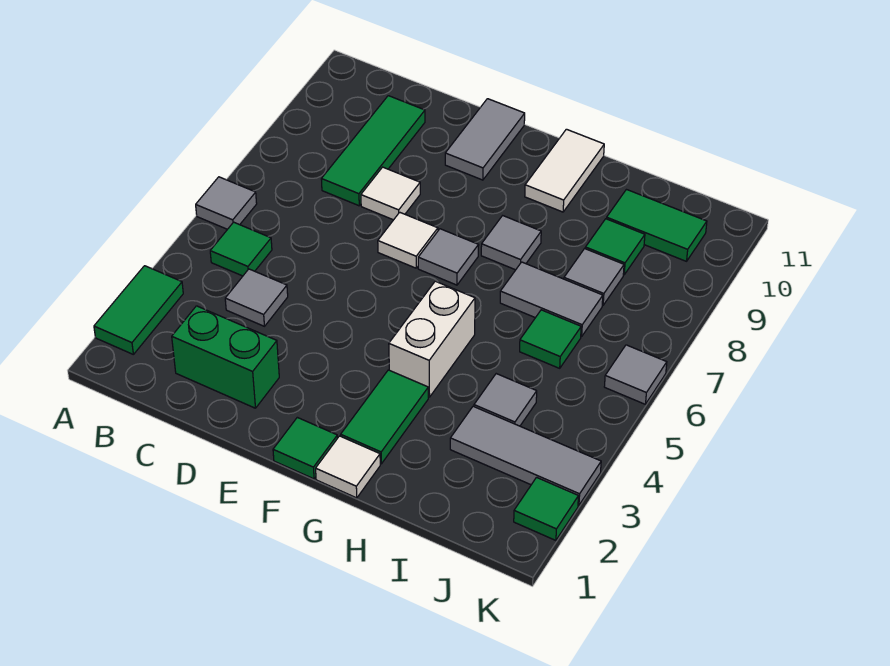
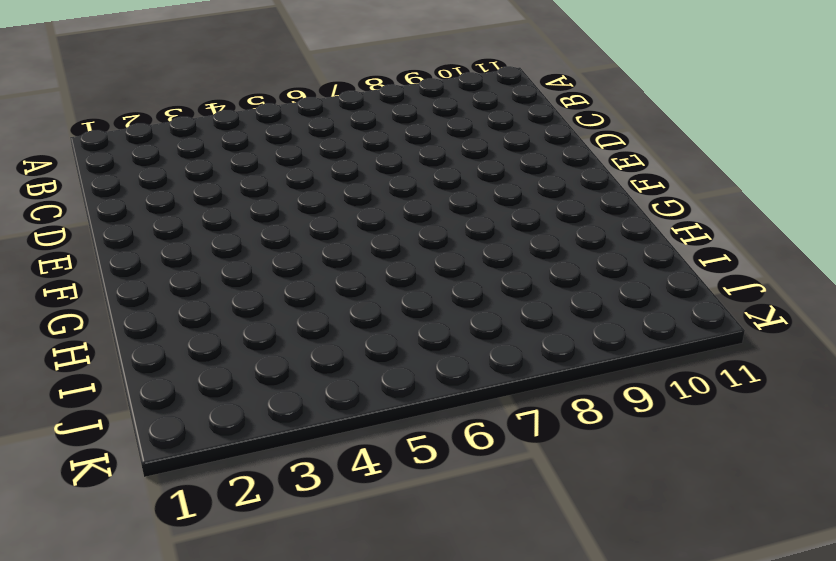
none -> green tile A2:A3 level 1
none -> grey tile A6 level 1
none -> green tile B5 level 1

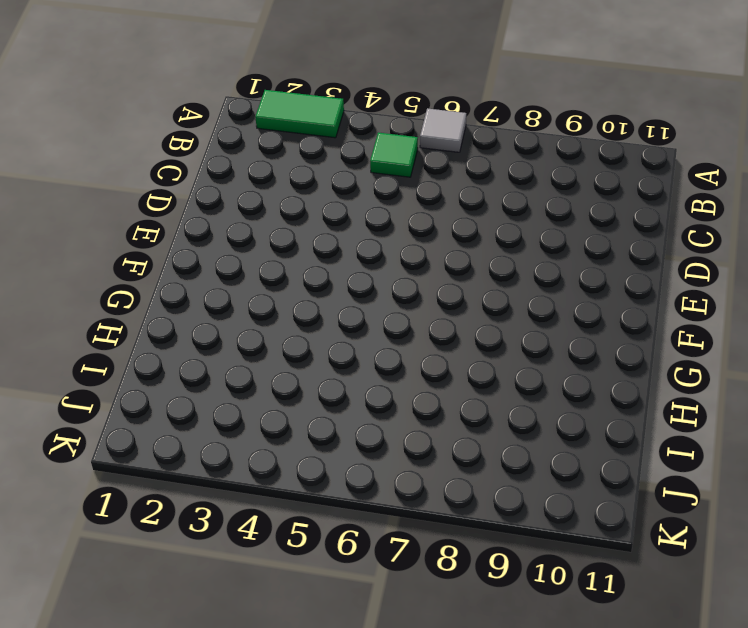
none -> green brick C2:D2 level 1
none -> grey tile C4 level 1
none -> green tile C8:C10 level 1

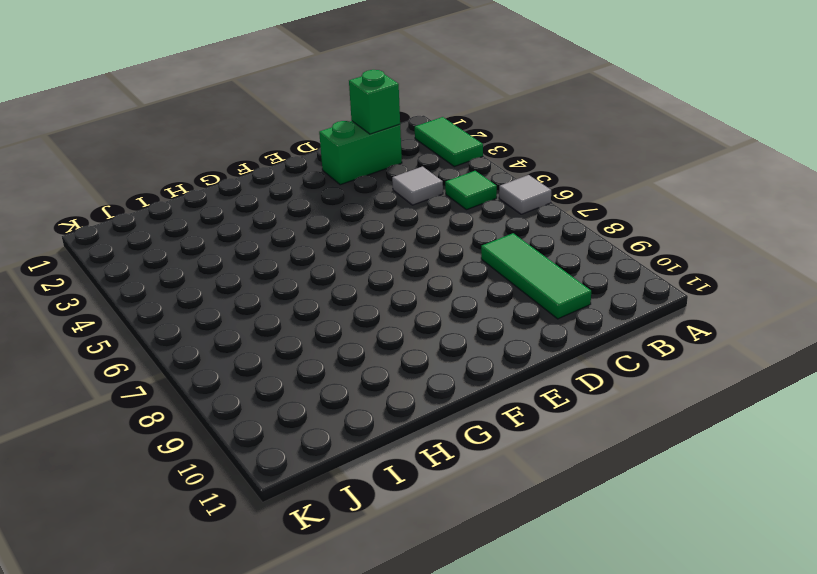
green brick C2 level 2 -> none
none -> white tile D8 level 1
none -> white tile E7 level 1
none -> grey tile E10:E11 level 1

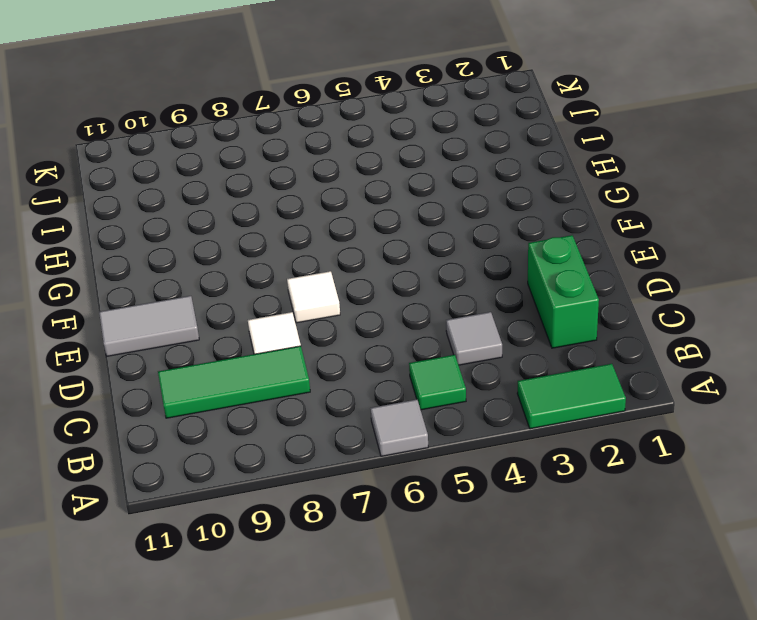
none -> green tile F1 level 1
none -> grey tile F7 level 1
none -> white tile G1 level 1

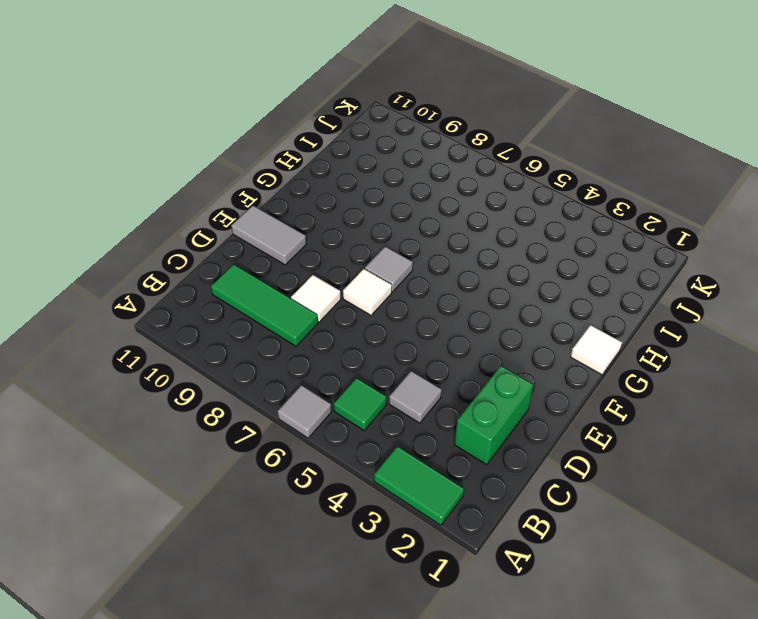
none -> green tile F1 level 1
none -> green tile G2:G3 level 1
none -> white brick G4:G5 level 1

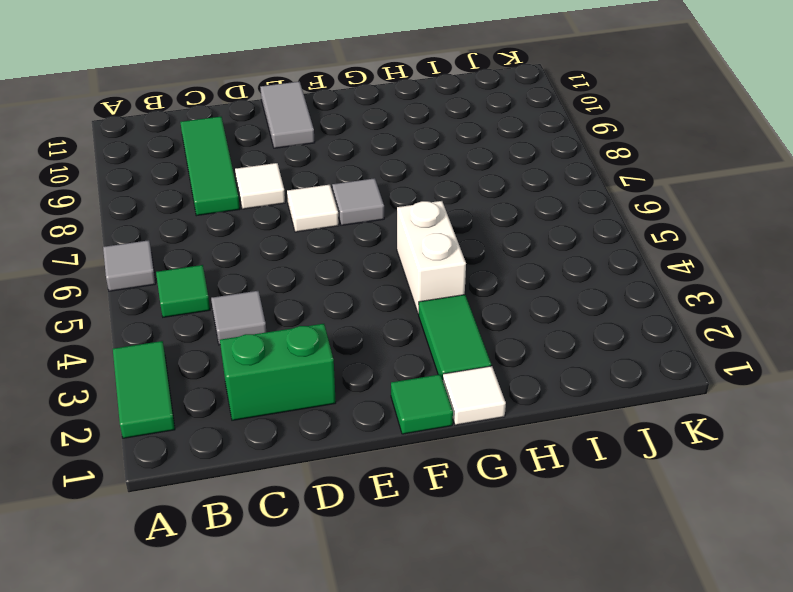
none -> grey tile G8 level 1
none -> white tile G10:G11 level 1
none -> grey tile H7:I7 level 1

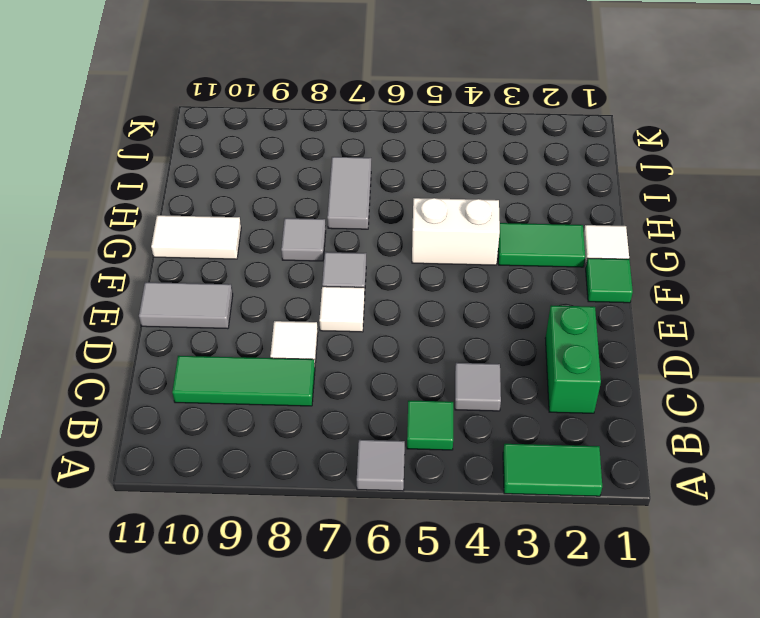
none -> grey tile I3:K3 level 1
none -> grey tile I4 level 1
none -> green tile I6 level 1

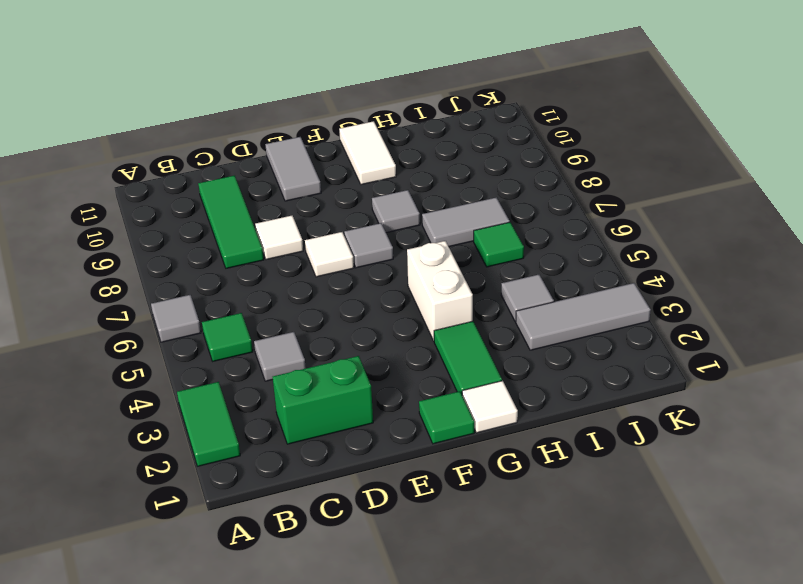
none -> grey tile I8 level 1
none -> green tile I9 level 1
none -> green tile I10:J10 level 1

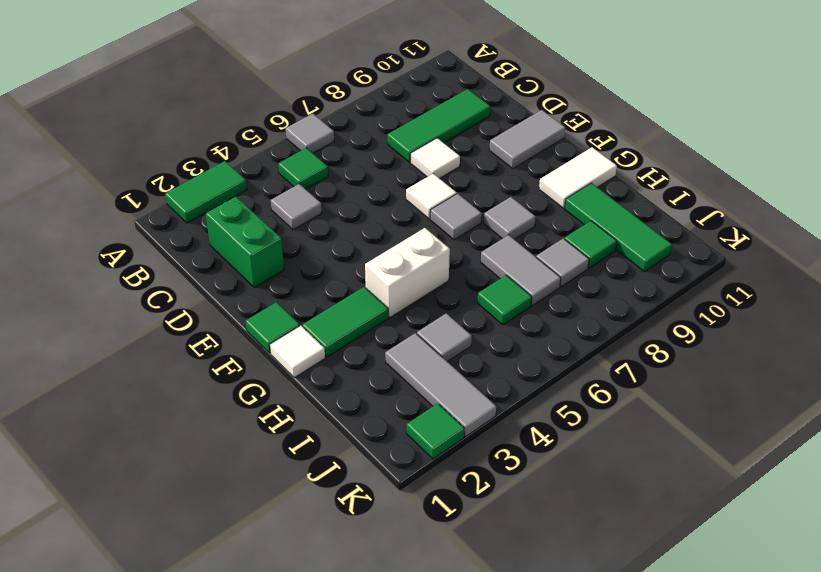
green tile H10:J10 level 1 -> green tile I10:J10 level 1
none -> grey tile K6 level 1

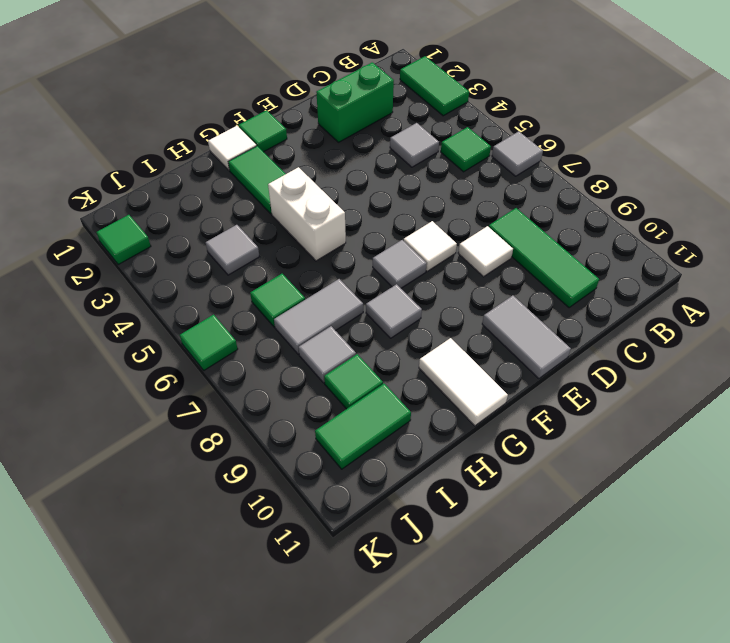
green tile K6 level 1 -> grey tile K6 level 1
none -> grey tile I3:K3 level 1

